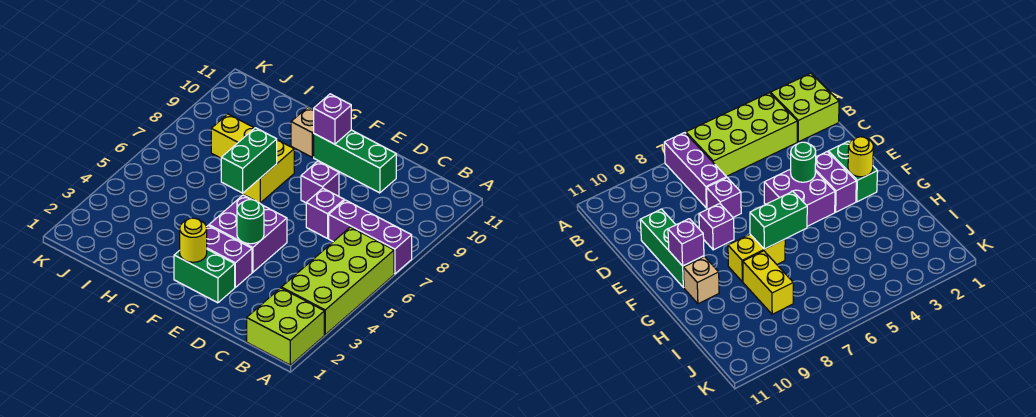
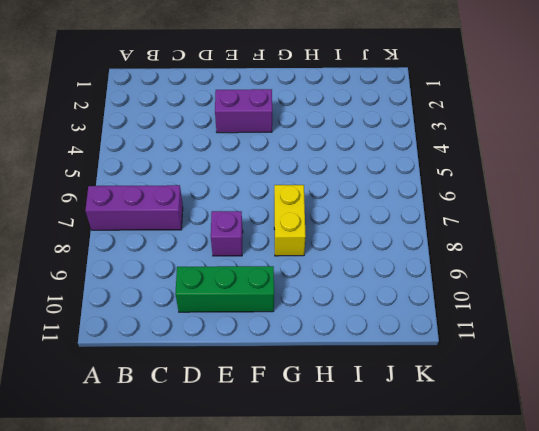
none -> lime brick A1:B2 level 1
none -> lime brick A3:B6 level 1
none -> purple brick D7 level 1

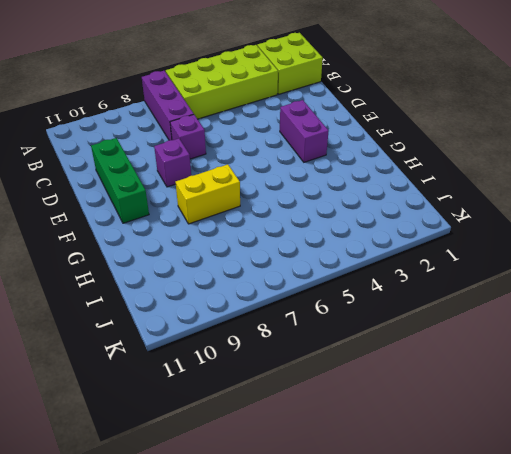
none -> green brick E2:F2 level 1
none -> purple brick E4:F5 level 1
none -> tan brick G10 level 1

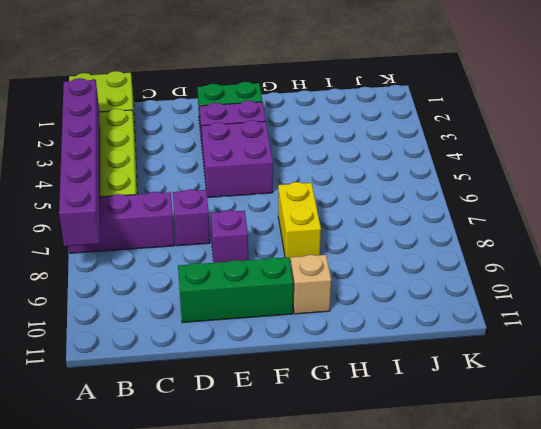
purple brick A3:A8 level 2 -> none
none -> yellow brick H8:I8 level 1
none -> green round brick E4 level 2
none -> yellow round brick F2 level 2

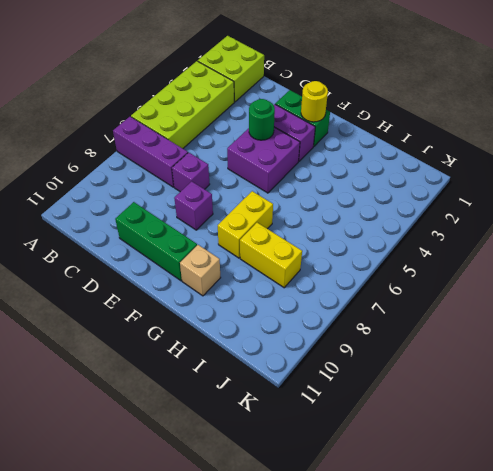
none -> purple brick F10 level 2
none -> green brick G6:G7 level 2

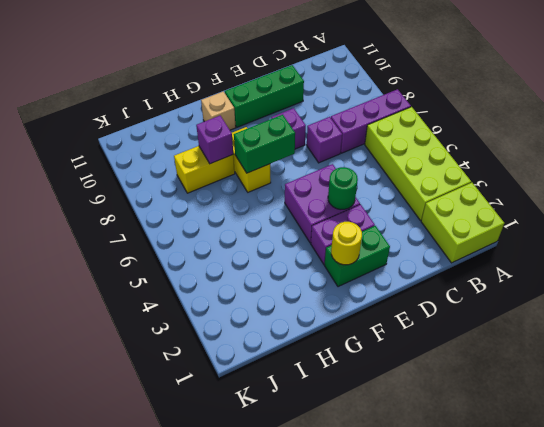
green brick F7:G7 level 2 -> green brick G6:G7 level 2
purple brick H8 level 2 -> purple brick F10 level 2

